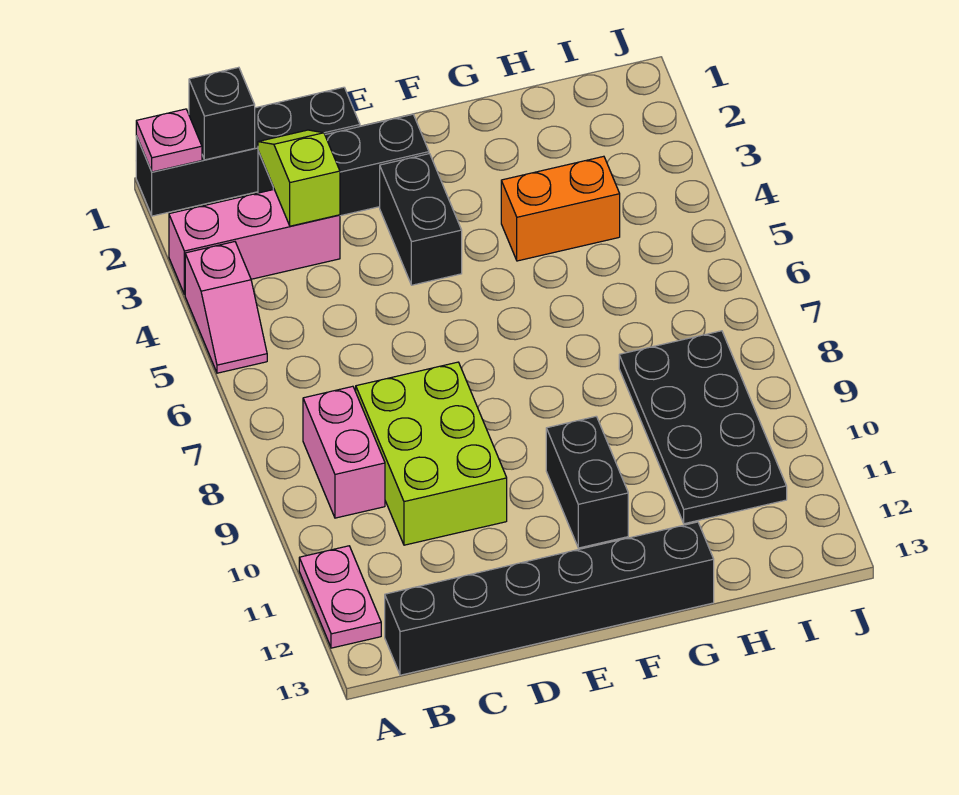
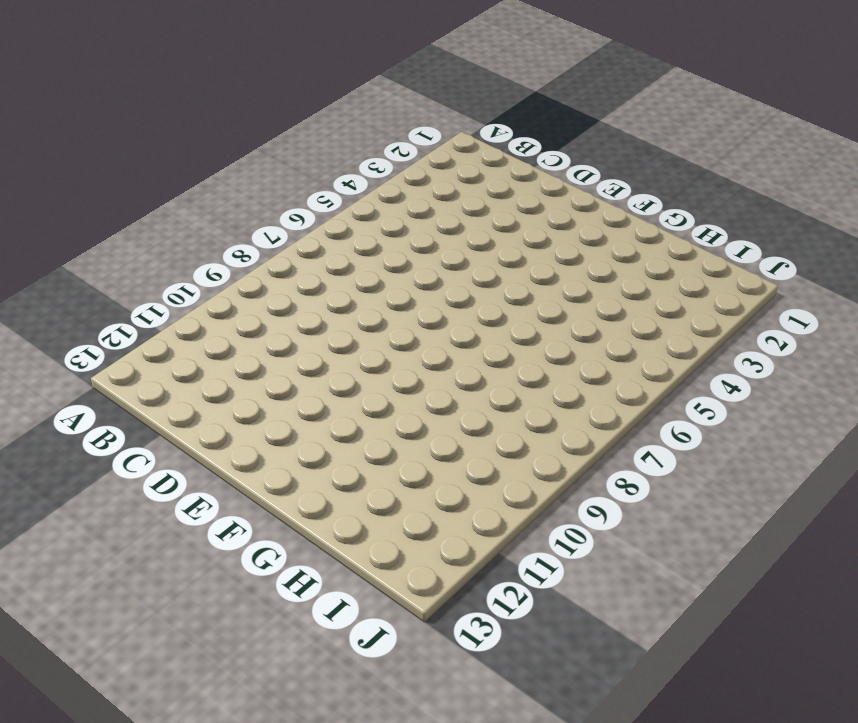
none -> black brick A1:D1 level 1
none -> pink brick A3:C3 level 1
none -> pink slope A4:A5 level 1 top 4

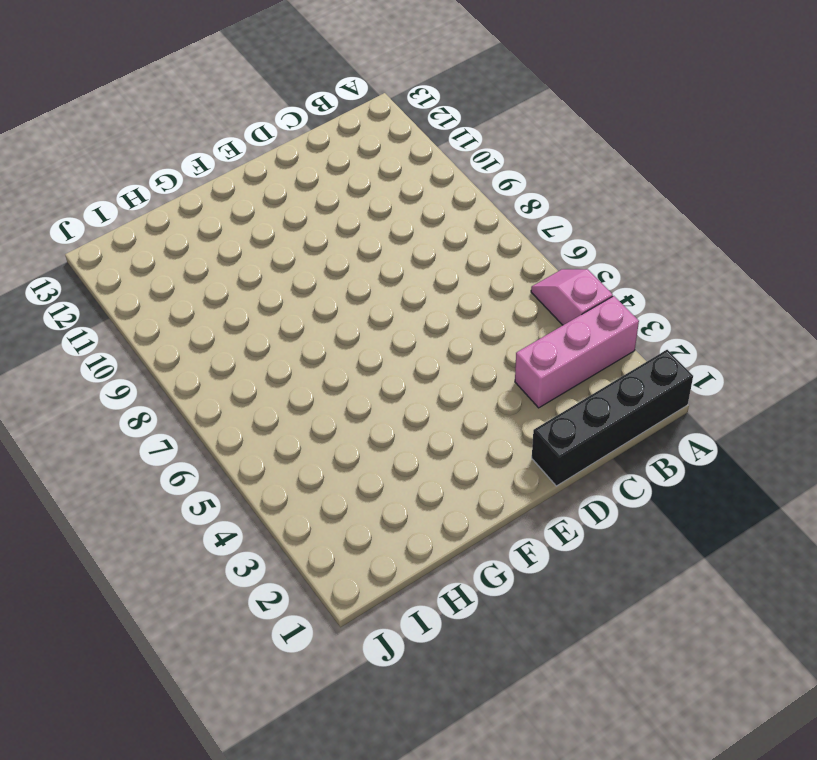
none -> pink plate A11:A12 level 1
none -> pink brick B8:B9 level 1
none -> black brick B13:G13 level 1

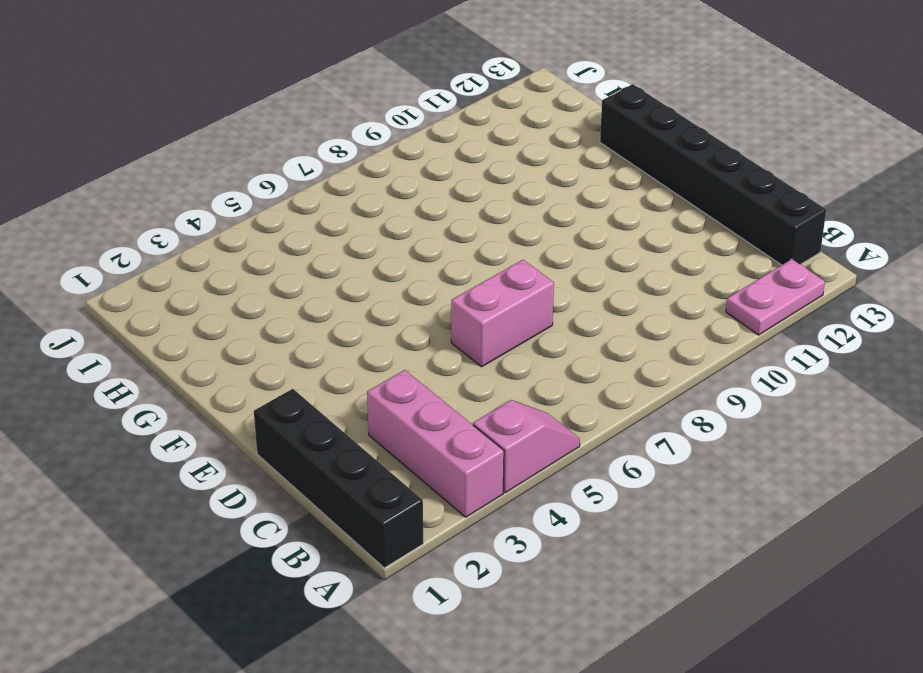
pink brick D6:D7 level 1 -> pink brick B8:B9 level 1
none -> black brick C2:E2 level 1
none -> lime brick C8:D10 level 1
none -> black brick E3:E4 level 1

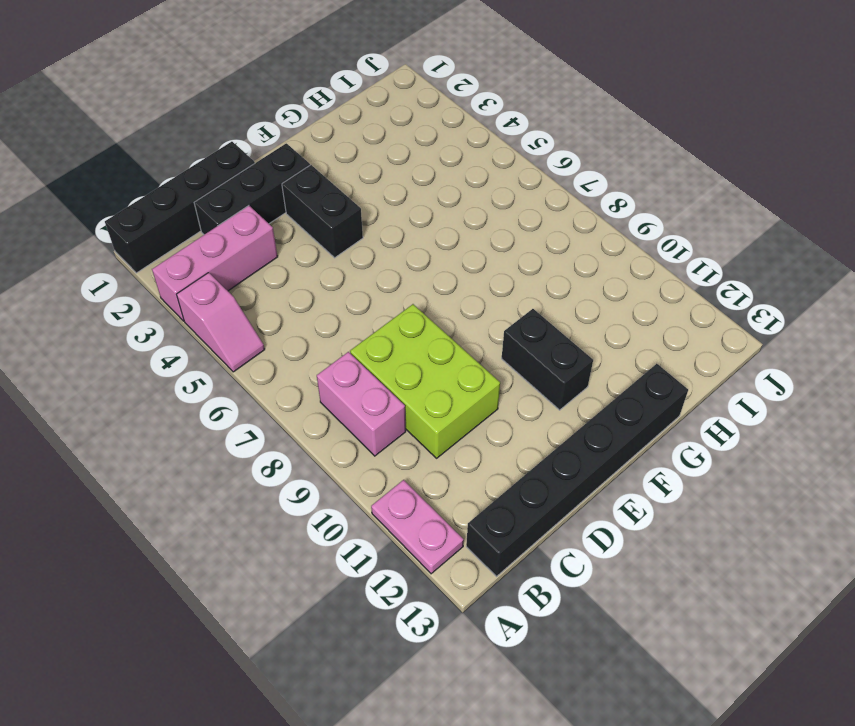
none -> orange brick G4:H4 level 1
none -> black plate H8:I11 level 1
none -> pink plate A1 level 2

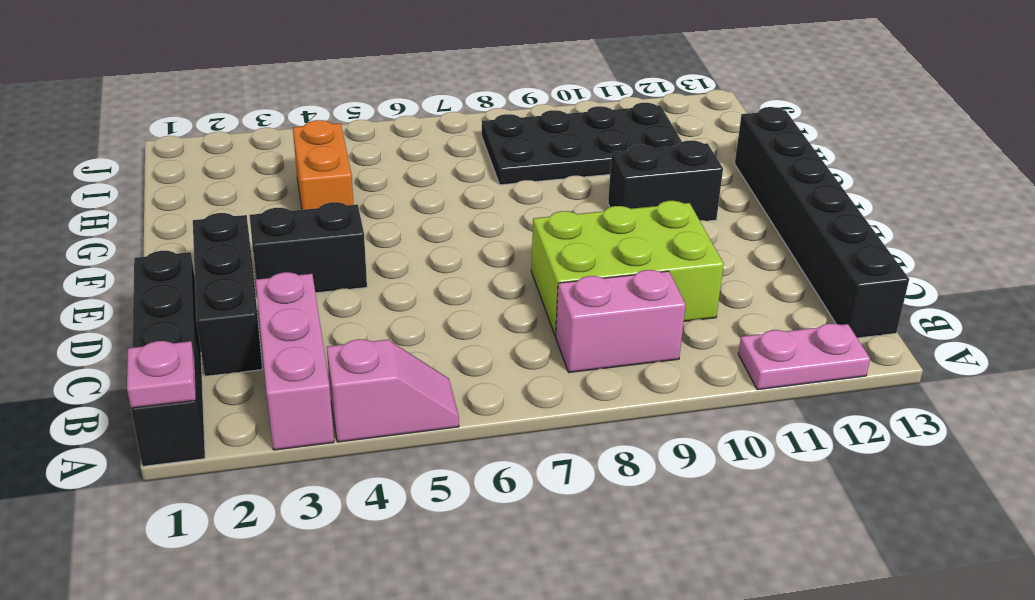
none -> black brick B1 level 2
none -> lime slope C2:C3 level 2 top 3

